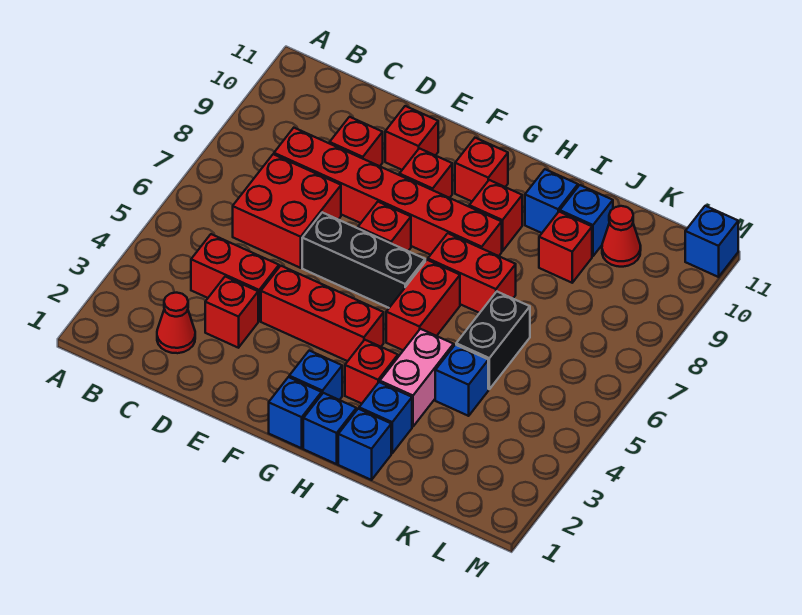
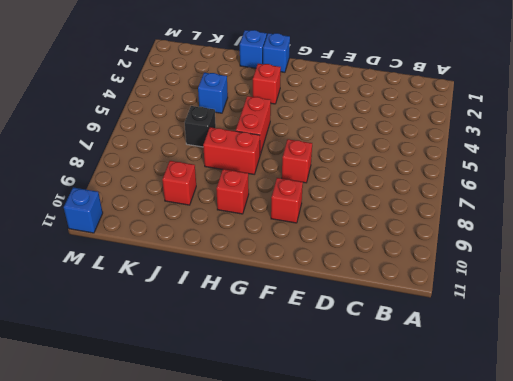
black brick J6 level 1 -> black brick J5:J6 level 1
none -> red cone C2 level 1
none -> red brick C4:D4 level 1
none -> red brick C6:D7 level 1

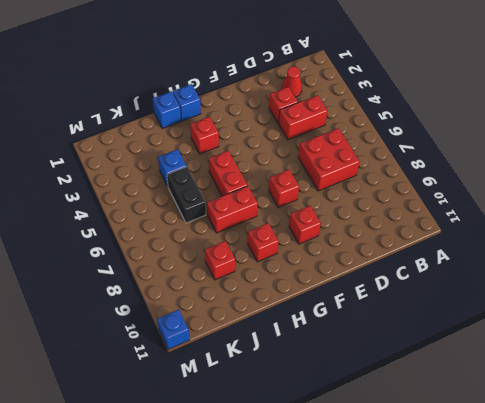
none -> red brick C8:H8 level 1
none -> red brick D9 level 1
none -> red brick E4:G4 level 1

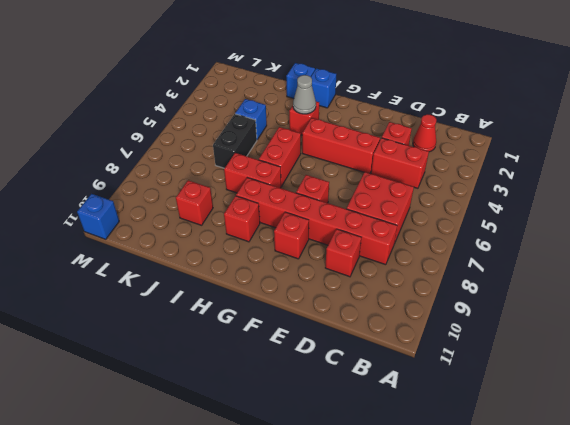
grey cone H3 level 2 -> none
none -> black brick E6:G6 level 1
none -> red brick E10 level 1
none -> blue brick G1 level 1

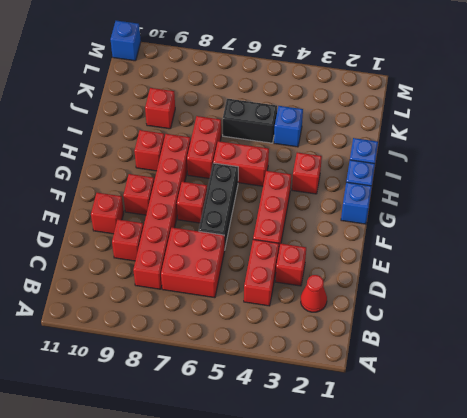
none -> blue brick G2 level 1
none -> red brick G10 level 1
none -> blue brick I2 level 1

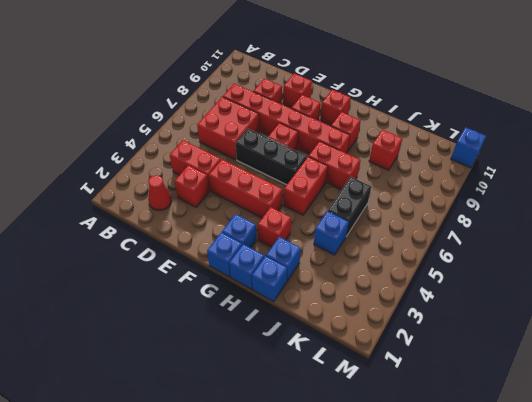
none -> pink brick I3:I4 level 1
none -> blue brick I10 level 1
none -> blue brick J10 level 1

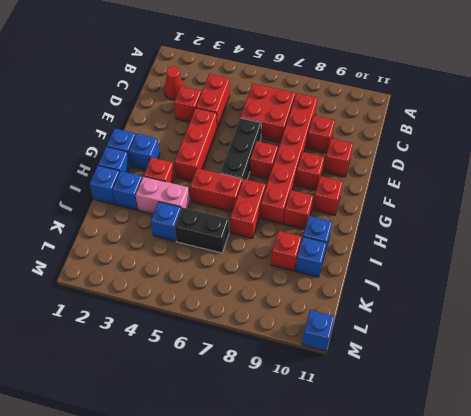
none -> red cone K10 level 1

